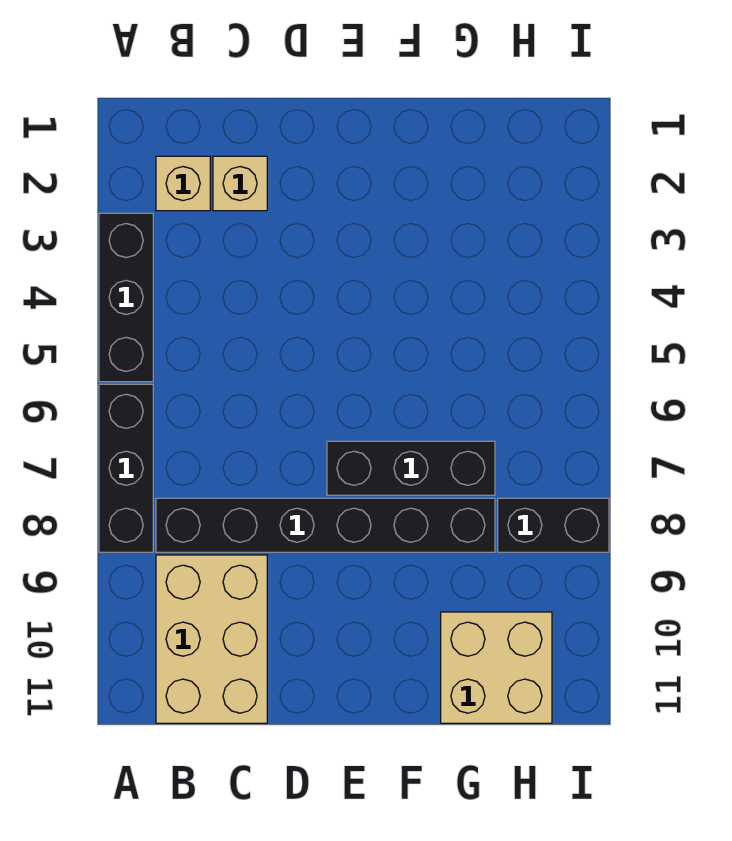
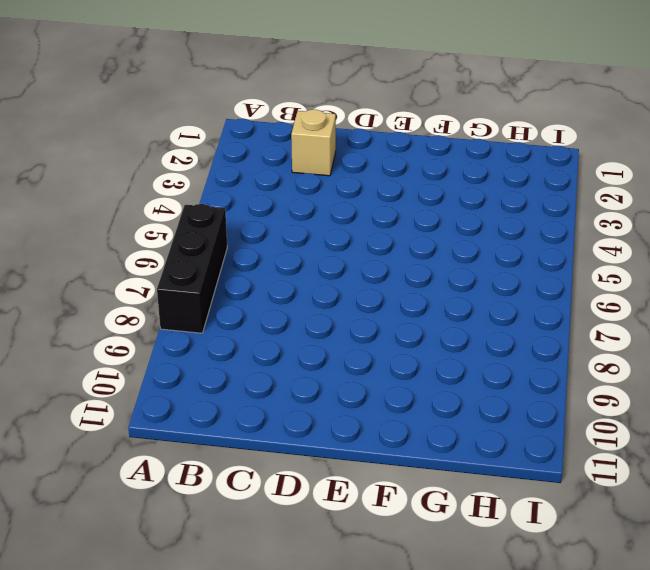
none -> black brick A3:A5 level 1
none -> tan brick B2 level 1

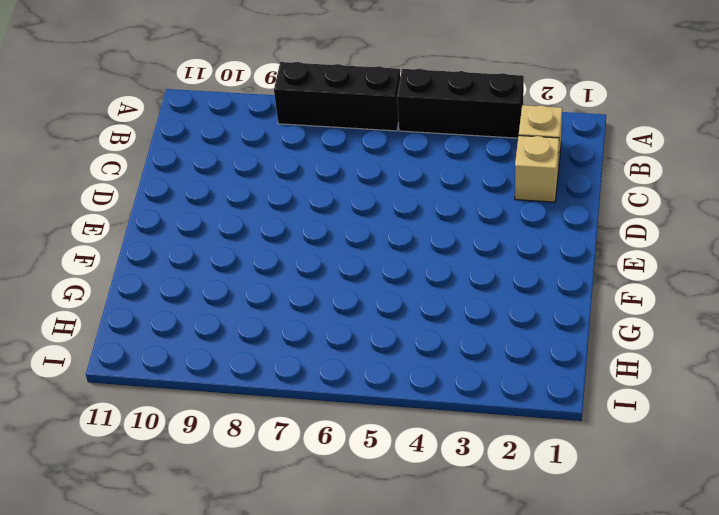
none -> black brick B8:G8 level 1
none -> tan brick B9:C11 level 1

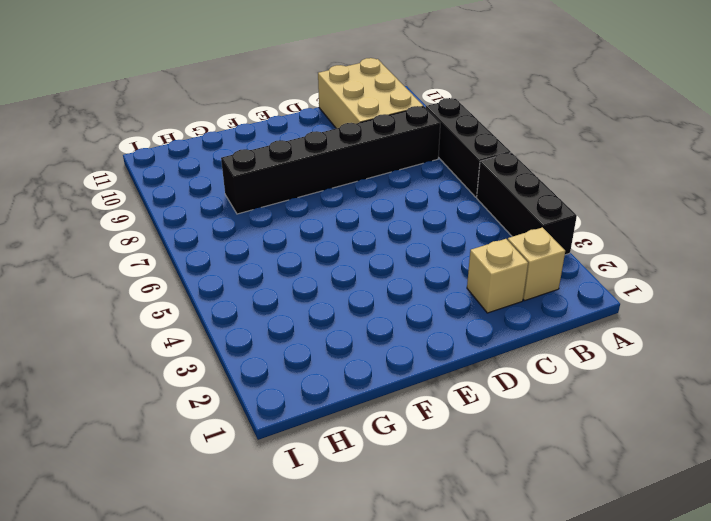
none -> black brick E7:G7 level 1
none -> tan brick G10:H11 level 1

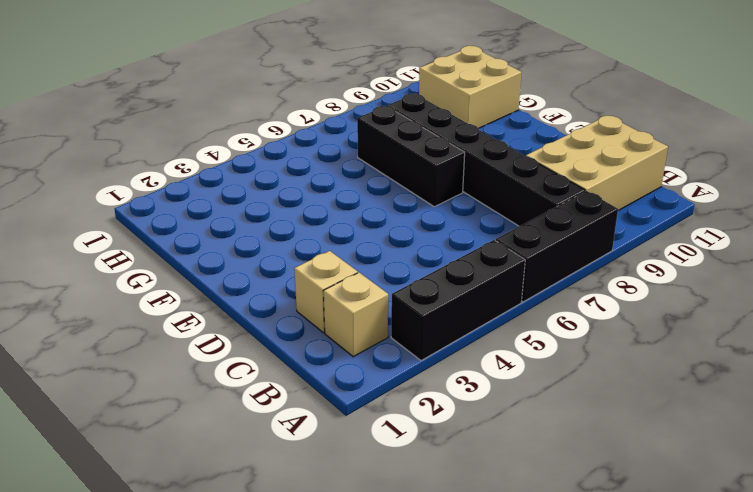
none -> black brick H8:I8 level 1

